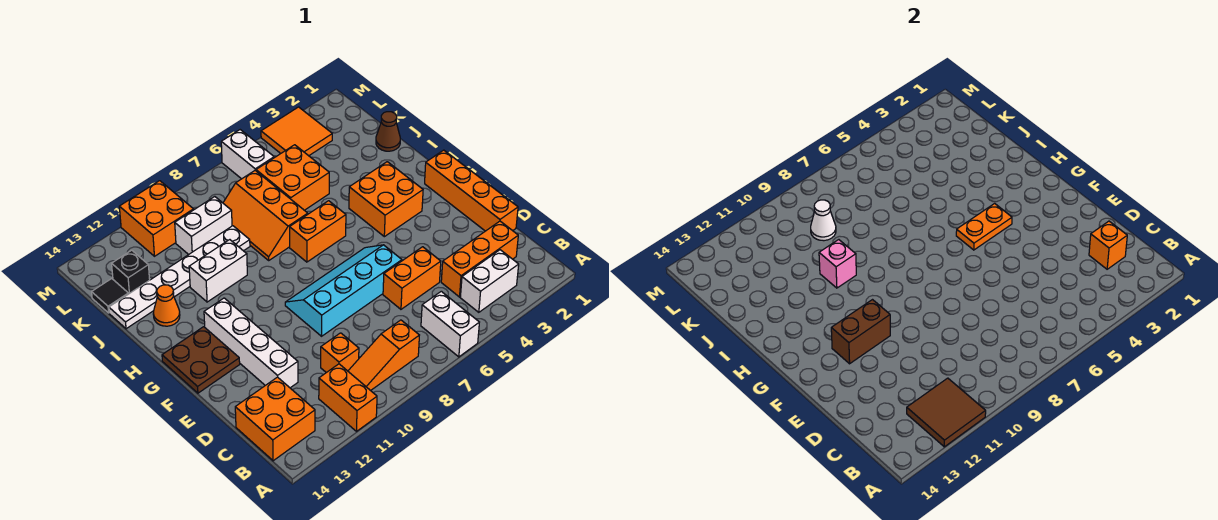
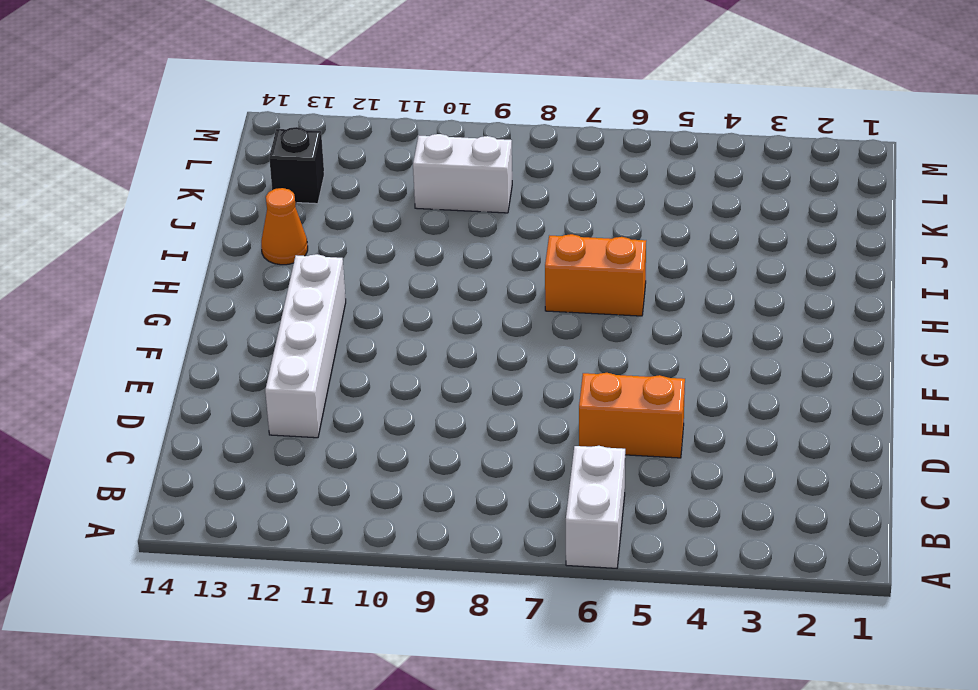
none -> orange brick A11:B11 level 1
none -> white brick B3:B4 level 1
none -> orange slope B8:B10 level 1 top 8
none -> orange brick B13:C14 level 1

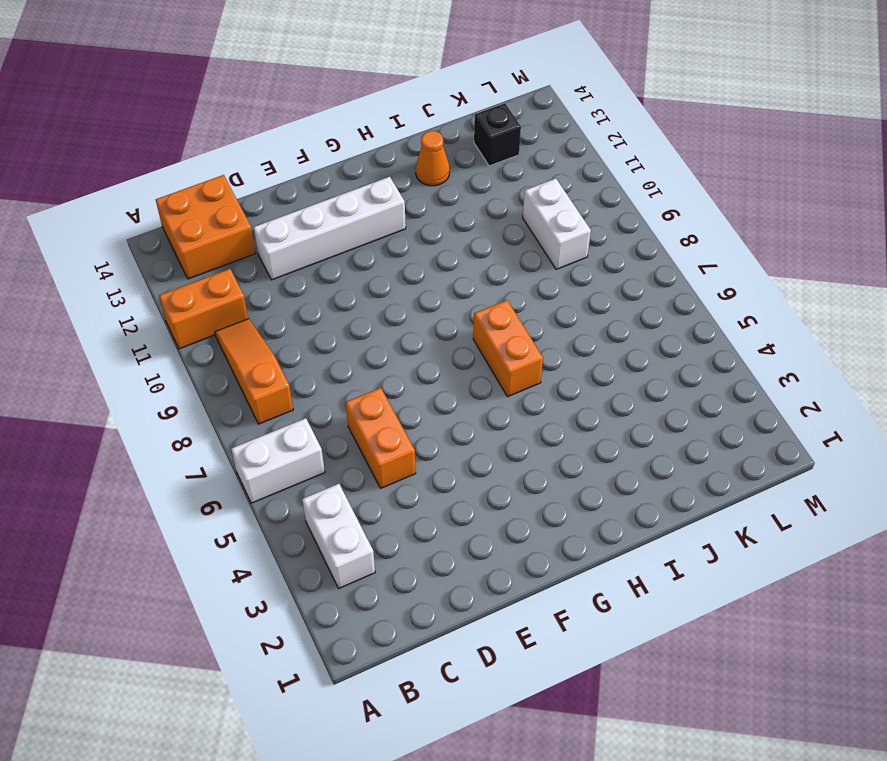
none -> orange brick C2:C4 level 1
none -> orange brick C10 level 1
none -> orange brick D1:G1 level 1
none -> cyan slope E6:F9 level 1 top E

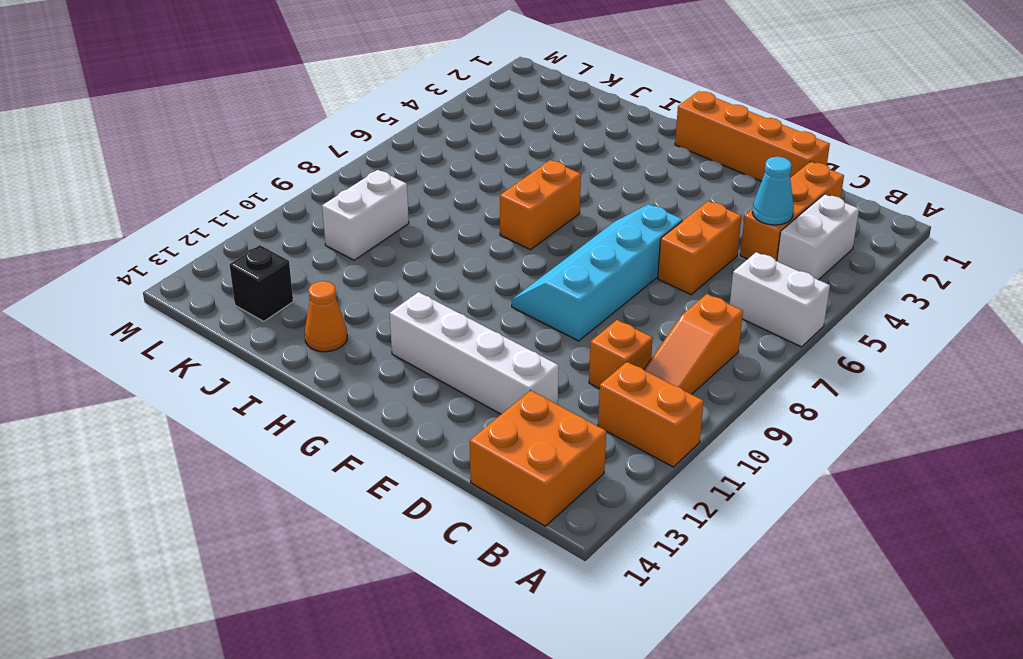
cyan cone C4 level 2 -> none
none -> brown plate F13:G14 level 1
none -> orange brick G3:H4 level 1
none -> orange slope I7:K8 level 1 top 7
none -> white brick I10:I11 level 1

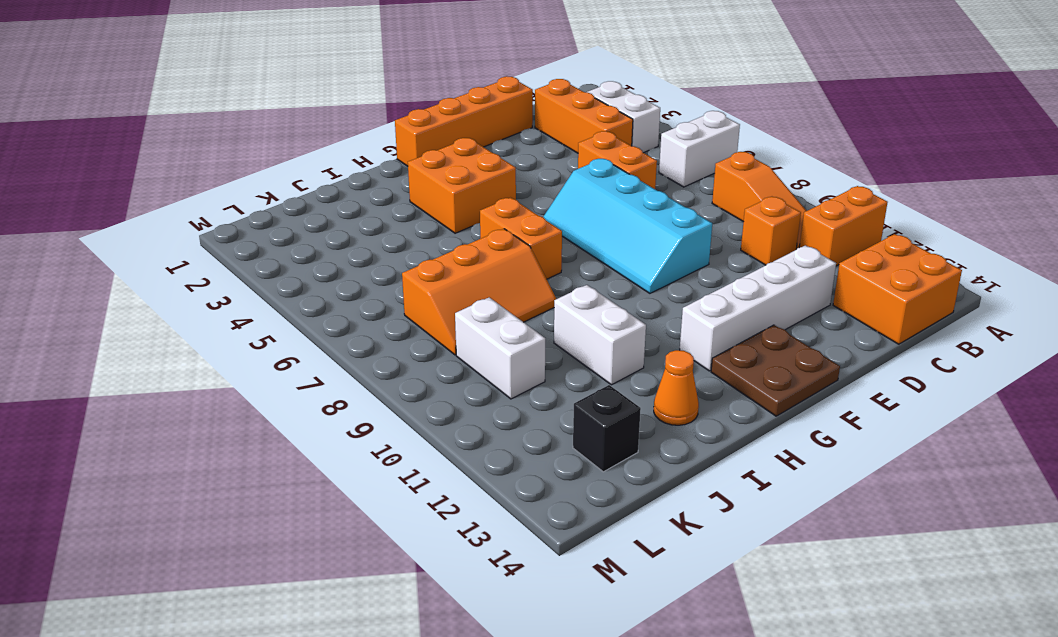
none -> brown cone J1 level 1
none -> orange brick J5:K6 level 1
none -> white plate J9:J14 level 1
none -> black tile K14 level 1

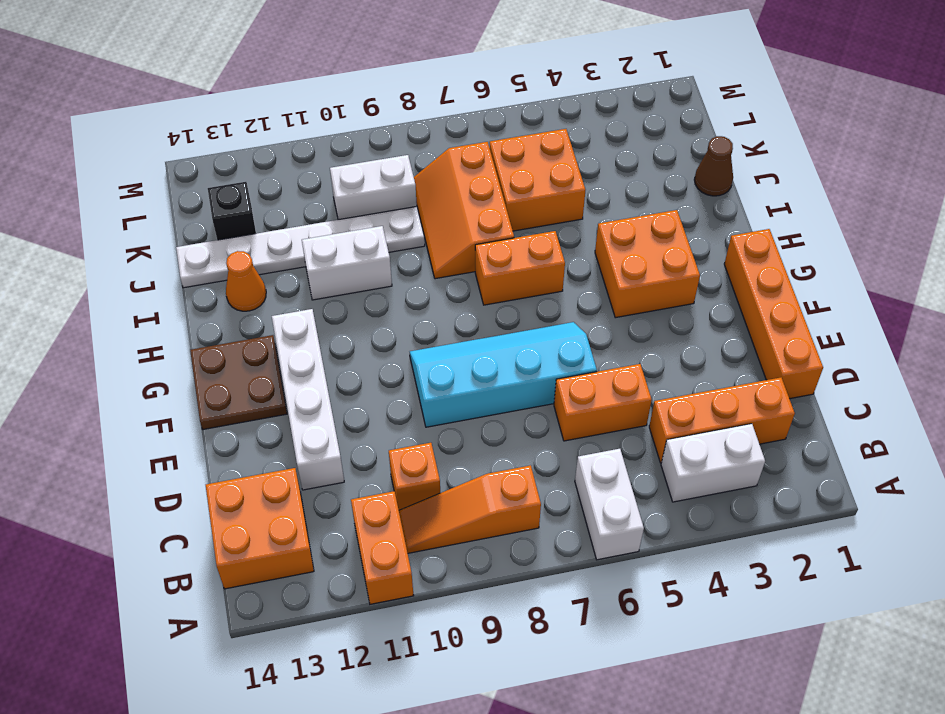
none -> black tile K14 level 1
none -> orange tile L3:M4 level 1
none -> white brick L6:M6 level 1
none -> orange brick L10:M11 level 1

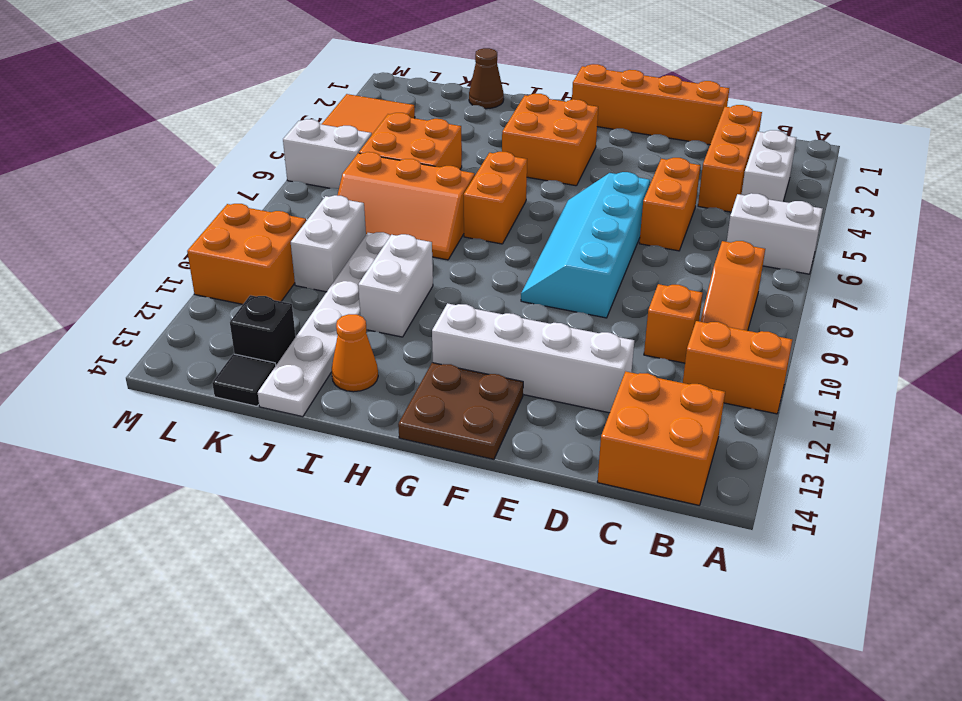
none -> brown tile A11:B12 level 2
none -> orange brick C2 level 2
none -> brown brick F11:F12 level 2
none -> orange plate G4:G5 level 2

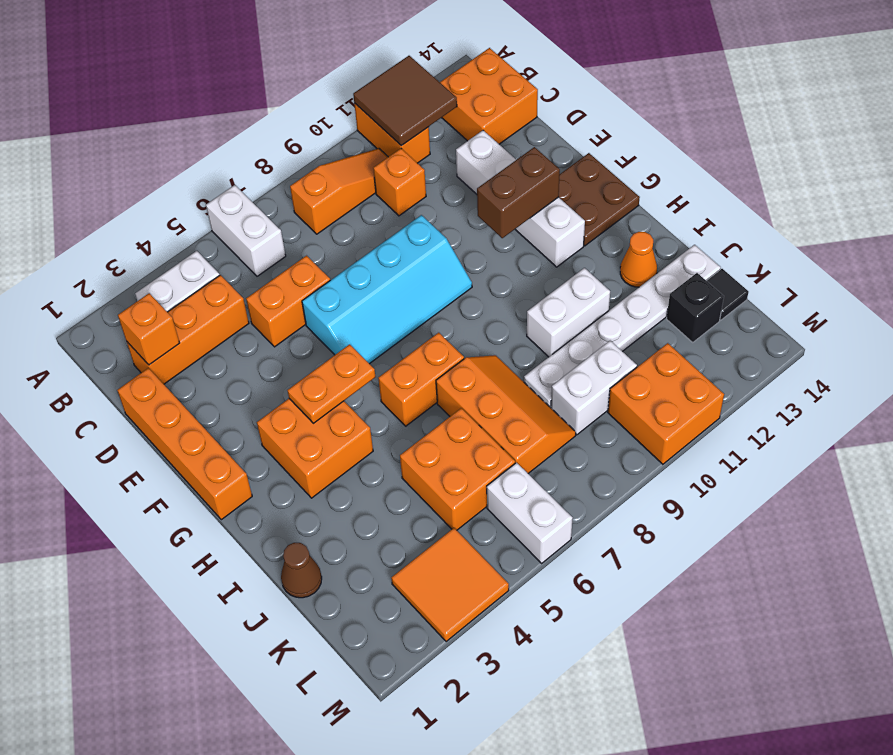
none -> pink brick I10 level 2
none -> white cone K9 level 2

